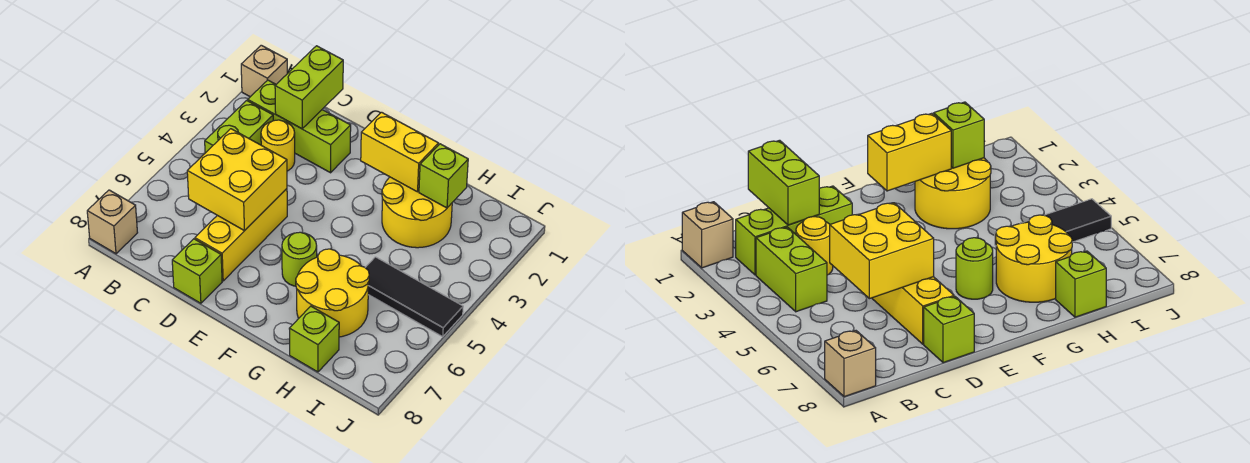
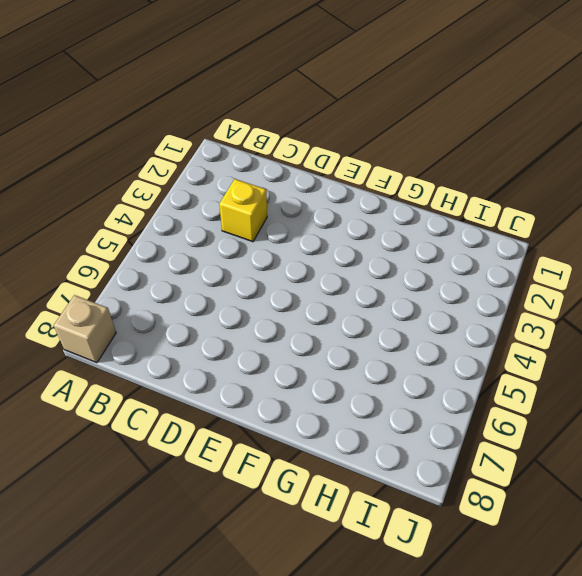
yellow brick C3 level 1 -> yellow round brick C3 level 1
none -> tan brick A1 level 1
none -> lime brick B2:D2 level 1
none -> lime brick B3:B4 level 1

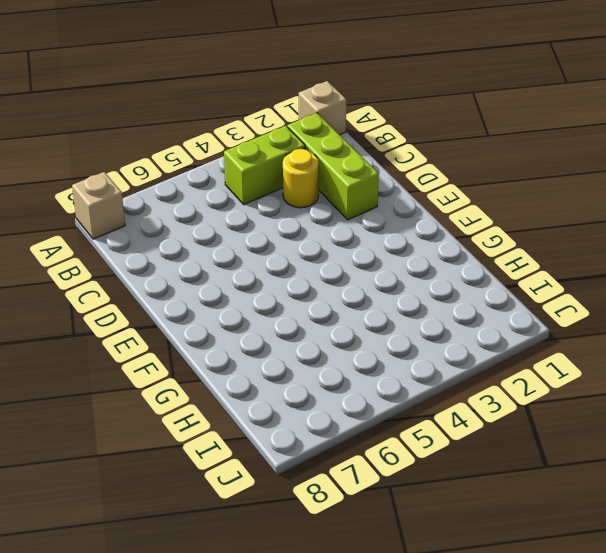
none -> yellow brick D5:D7 level 1
none -> lime brick D8 level 1
none -> lime round brick F6 level 1

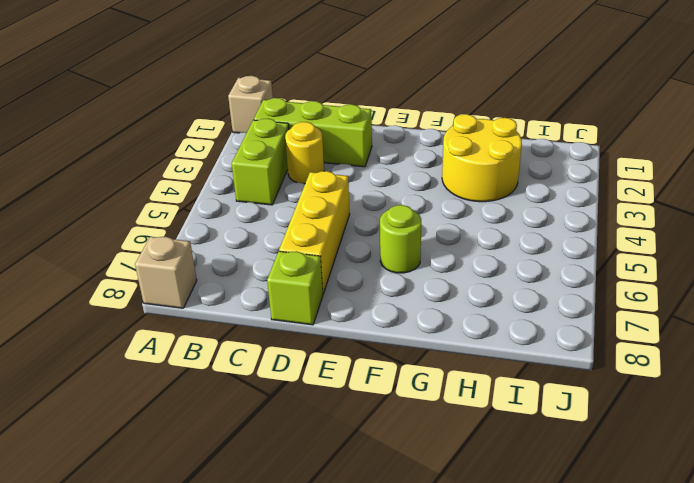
none -> yellow round brick G6:H7 level 1
none -> black tile H5:J5 level 1
none -> lime brick H8 level 1

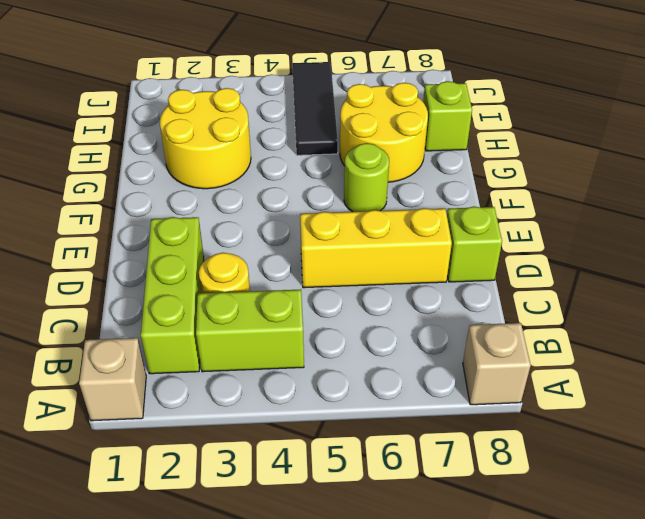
none -> lime brick C1:C2 level 2
none -> yellow brick C5:D6 level 2
none -> yellow brick F2:G2 level 2

